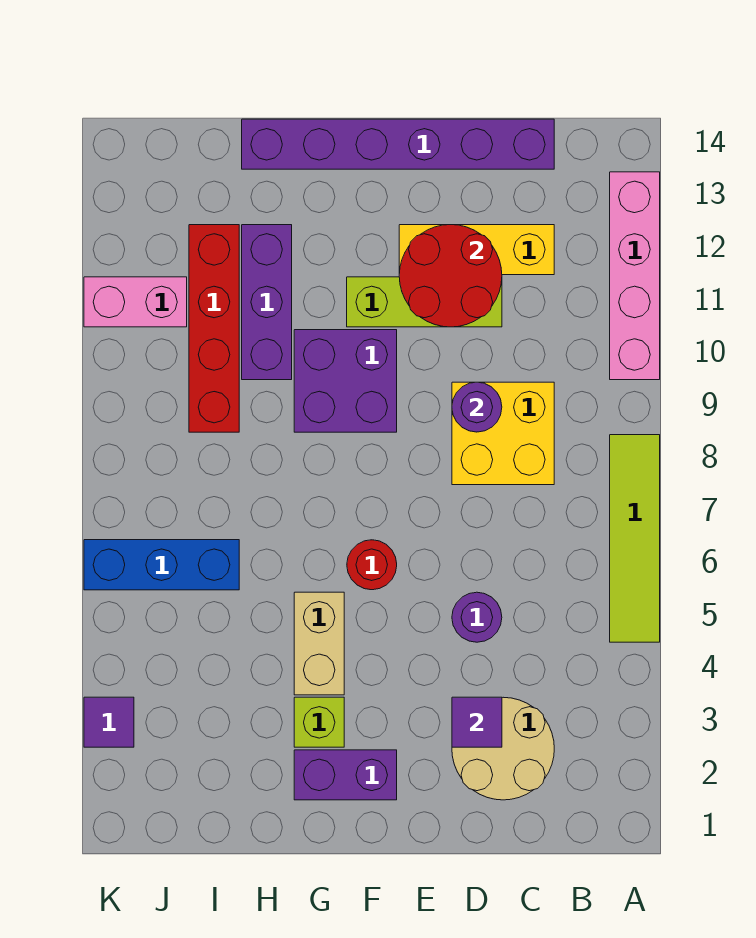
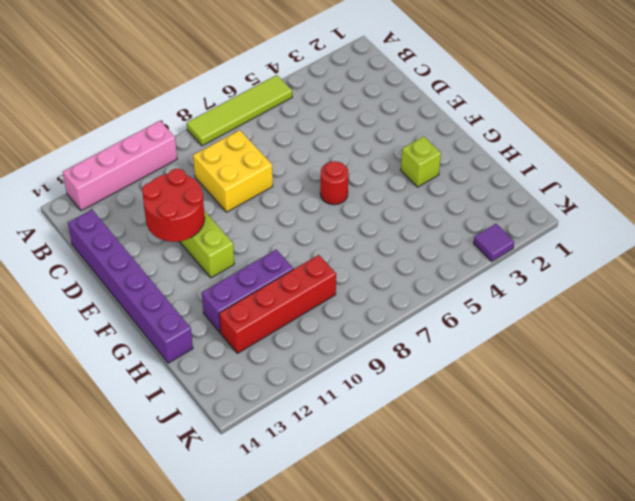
none -> tan round brick C2:D3 level 1
none -> yellow brick C12:E12 level 1
none -> purple round brick D5 level 1

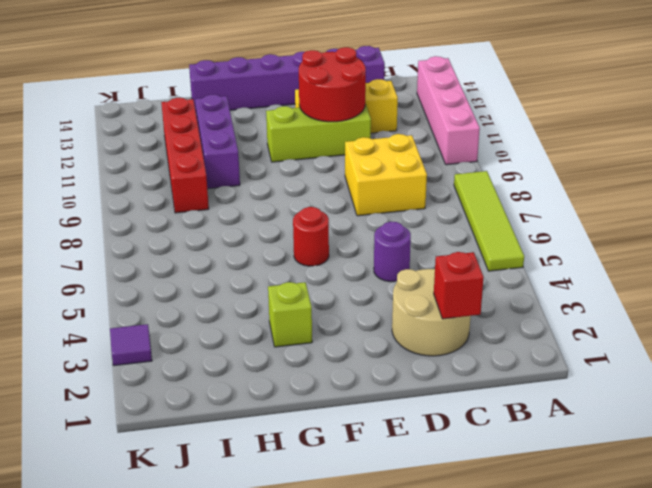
red brick C2 level 2 -> none
none -> purple brick F2:G2 level 1
none -> purple brick F9:G10 level 1
none -> tan brick G4:G5 level 1

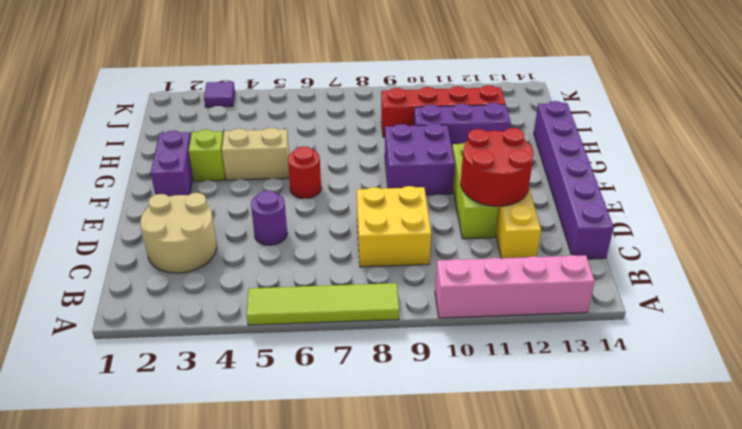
none -> blue brick I6:K6 level 1
none -> pink brick J11:K11 level 1
none -> purple tile D3 level 2

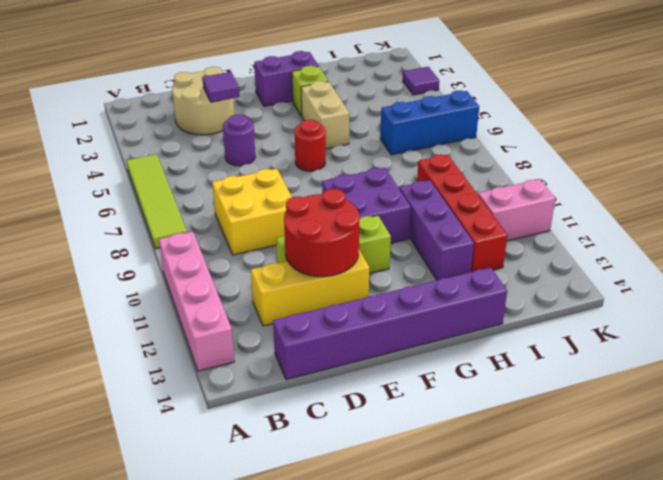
none -> purple round brick D9 level 2

